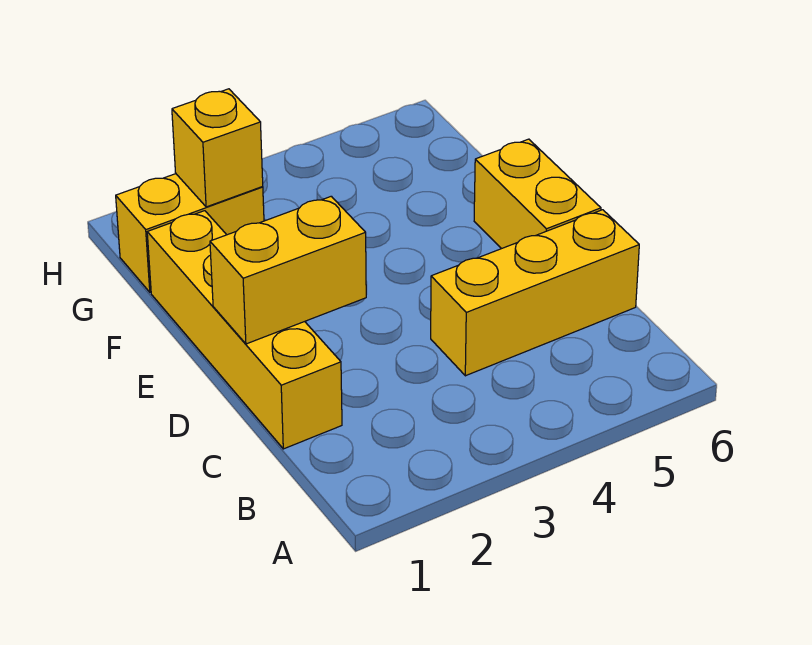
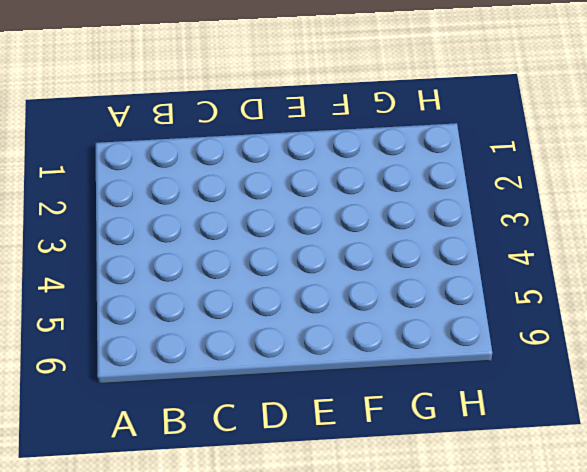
none -> yellow brick C1:F1 level 1
none -> yellow brick C4:C6 level 1

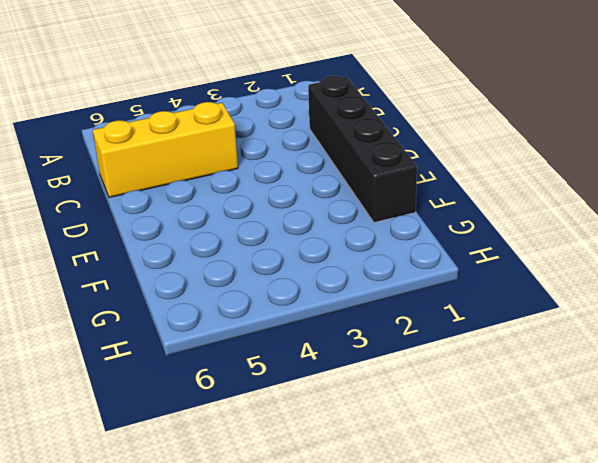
black brick C1:F1 level 1 -> yellow brick C1:F1 level 1
none -> yellow brick D6:E6 level 1
none -> yellow brick G1:G2 level 1

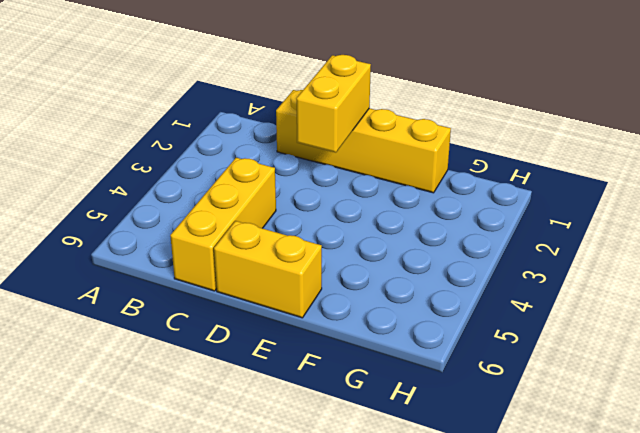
none -> yellow brick G1:G2 level 1
none -> yellow brick G2 level 2

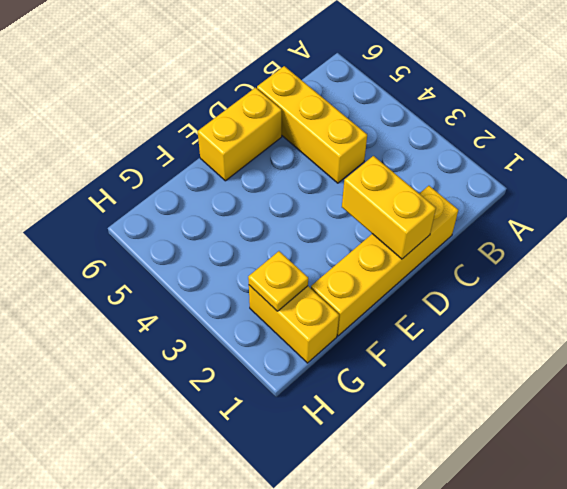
yellow plate G2 level 2 -> yellow brick G2 level 2

